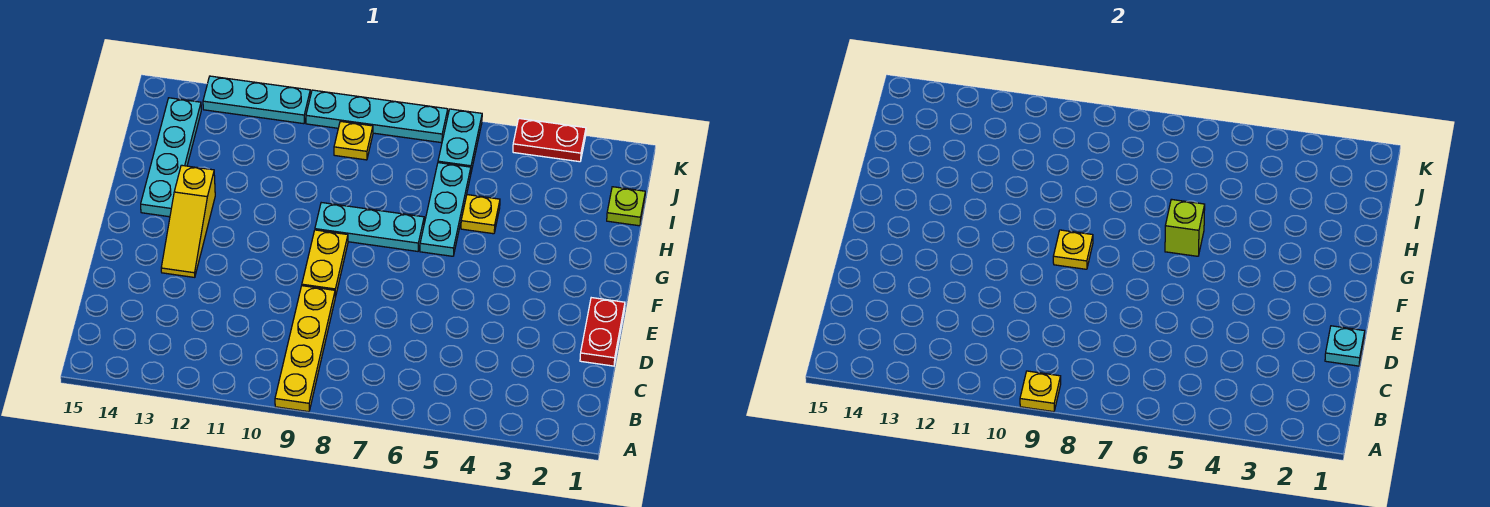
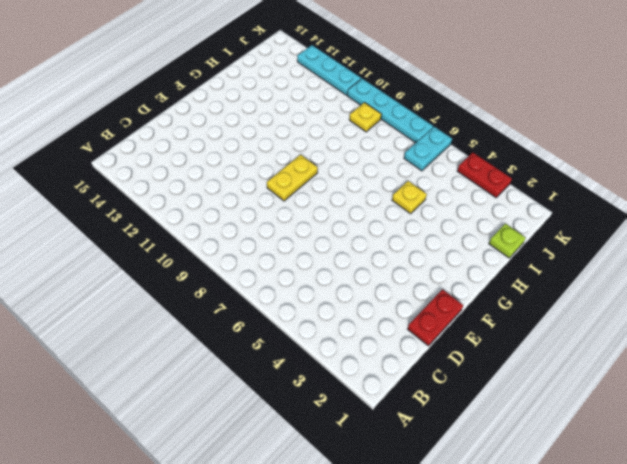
none -> yellow plate A9:D9 level 1
none -> yellow slope E13:G13 level 1 top G
none -> cyan plate G6:I6 level 1

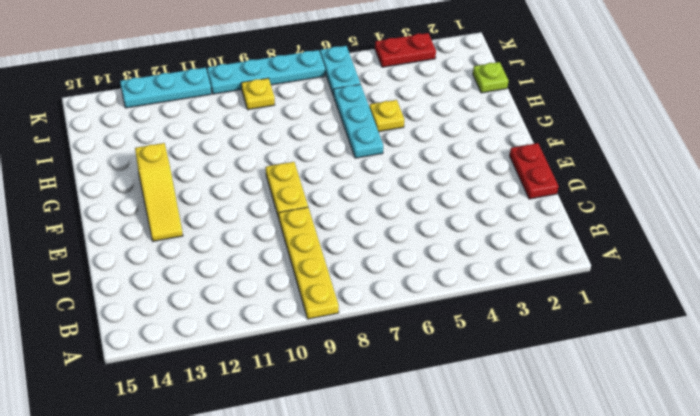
none -> cyan plate G7:G9 level 1
none -> cyan plate G14:J14 level 1
none -> yellow plate A9 level 2

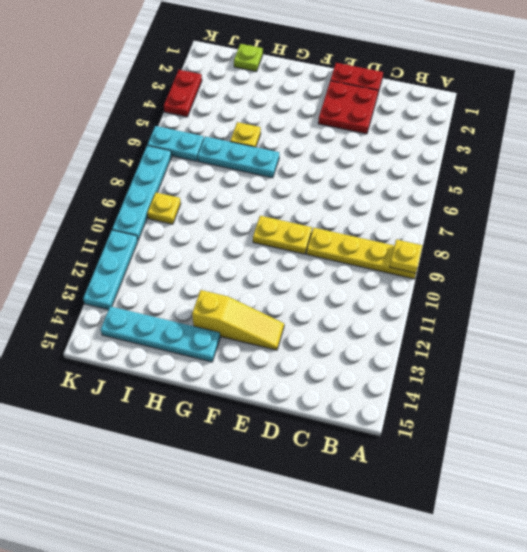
red plate D2:E3 level 1 -> none
none -> cyan plate G7:G9 level 1
none -> cyan plate D1 level 2
none -> yellow plate F9 level 2

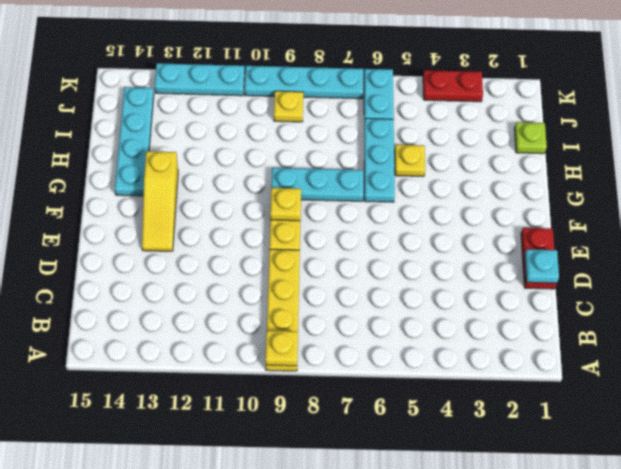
none -> lime brick G6 level 2

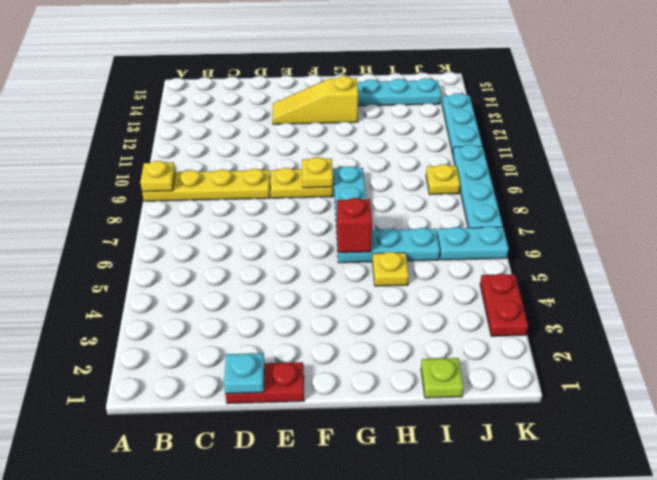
red brick G6 level 2 -> lime brick G6 level 2

